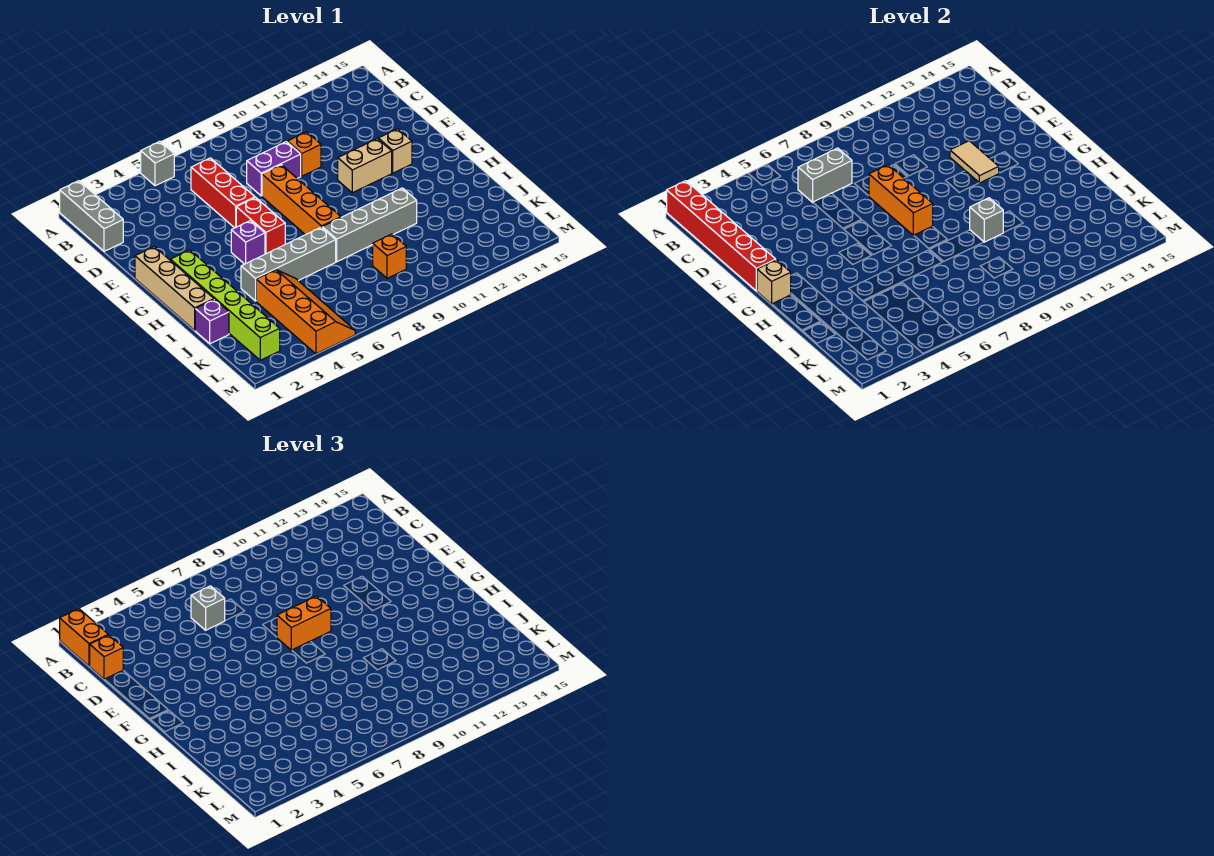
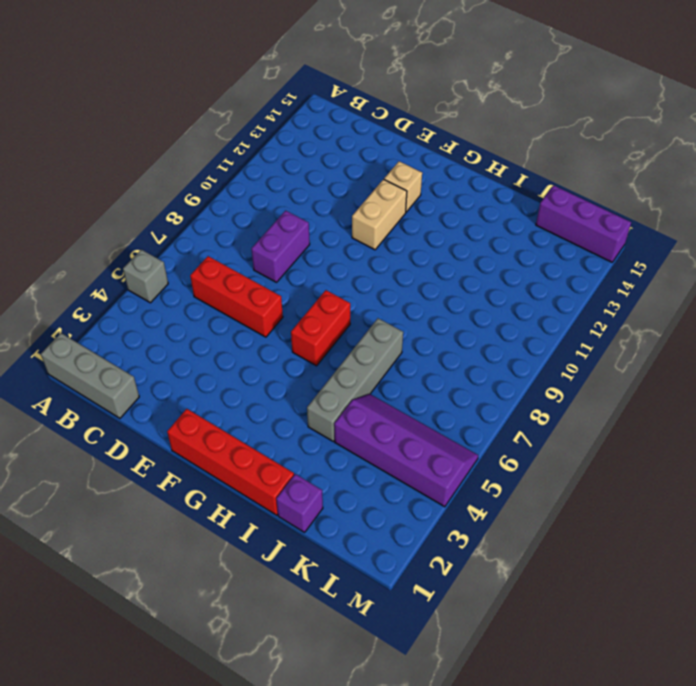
red brick F1:I1 level 1 -> tan brick F1:I1 level 1
red brick G6:G7 level 1 -> red brick F6:G6 level 1
purple slope J4:M5 level 1 top 4 -> orange slope J4:M5 level 1 top 4
purple brick K15:M15 level 1 -> none
none -> orange brick D10 level 1
none -> orange brick E8:H8 level 1
none -> lime brick G2:L2 level 1

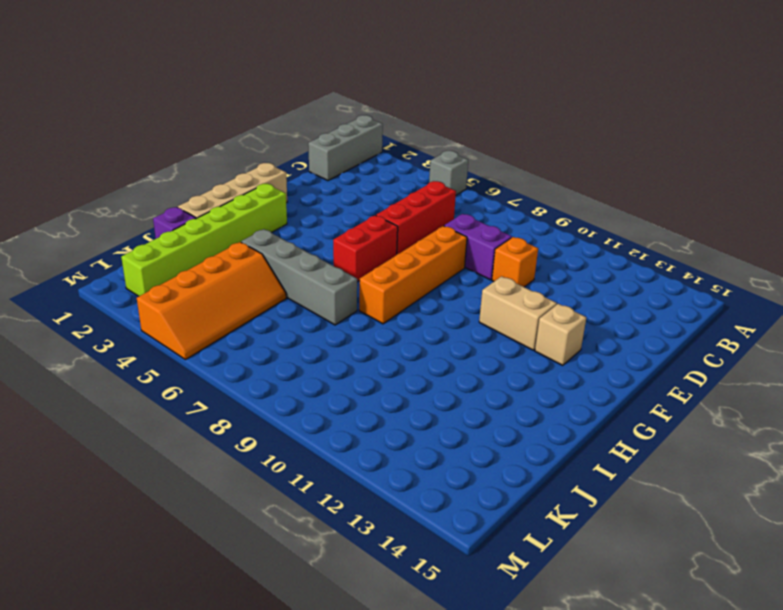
none -> purple brick G5 level 1
none -> grey brick I8:I11 level 1
none -> orange brick K9 level 1

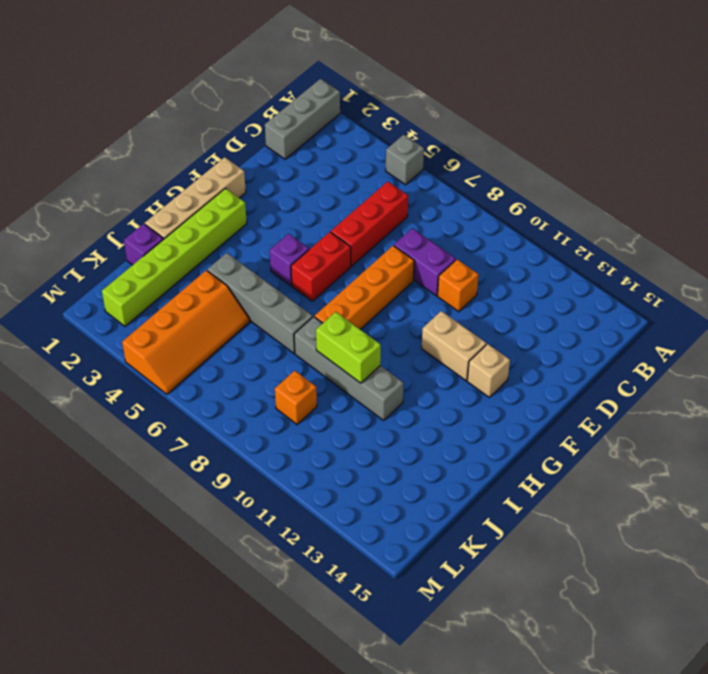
lime brick I9:I10 level 2 -> grey brick I10 level 2
none -> red brick A1:F1 level 2
none -> grey brick C6:C7 level 2
none -> orange brick E8:G8 level 2

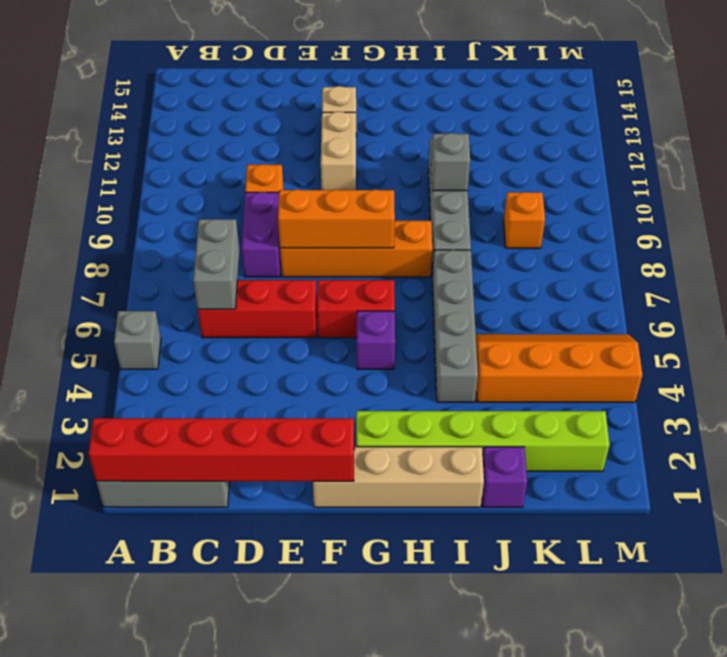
none -> tan tile E12:F12 level 2
none -> tan brick G1 level 2
none -> orange brick A1:B1 level 3

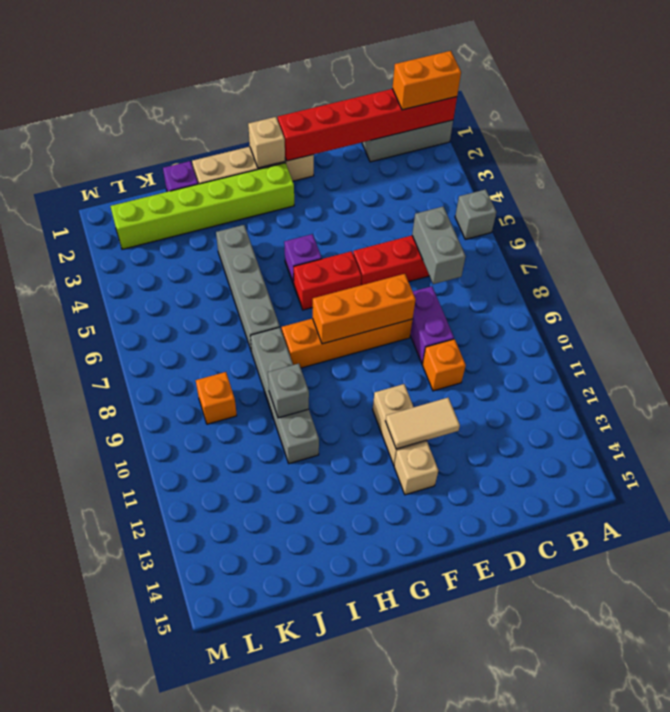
none -> orange slope J4:M5 level 1 top 4
none -> orange brick C1 level 3
none -> grey brick C6 level 3

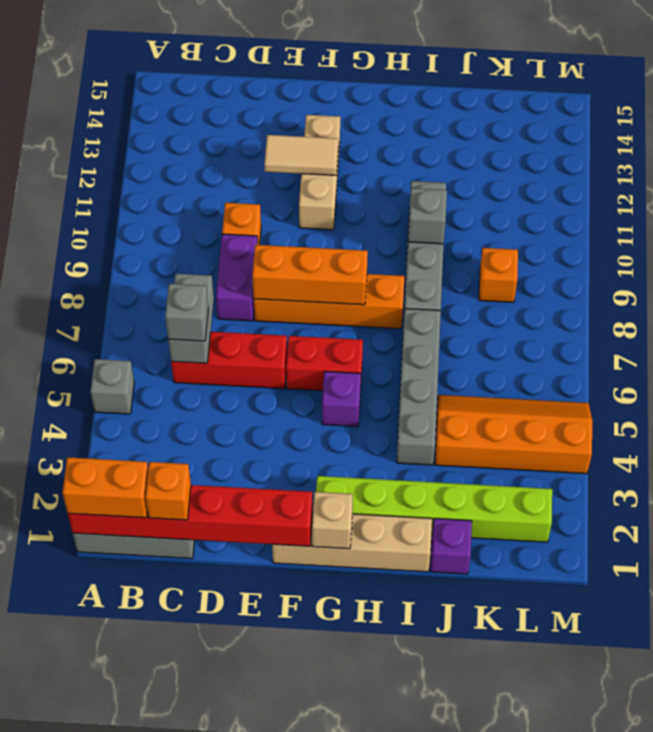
none -> orange brick F8:F9 level 3

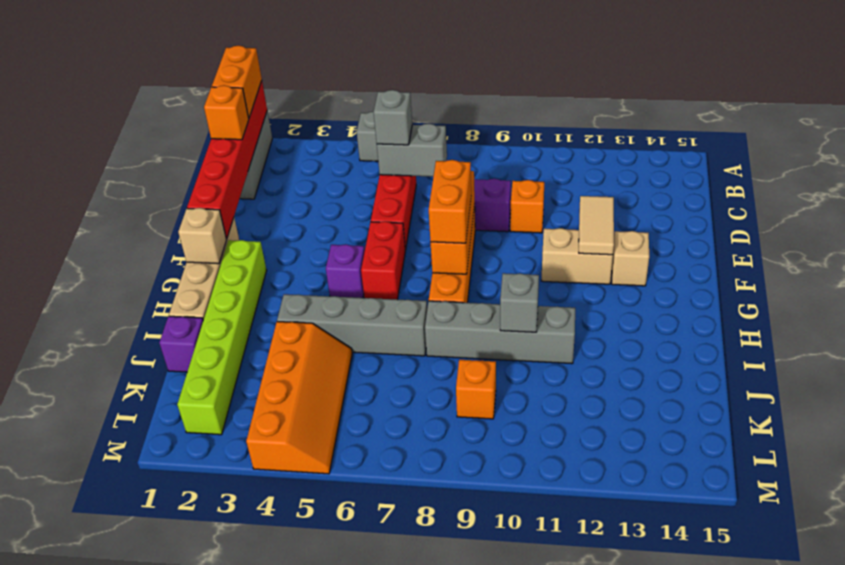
orange brick F8:G8 level 3 -> orange brick F8:F9 level 3

